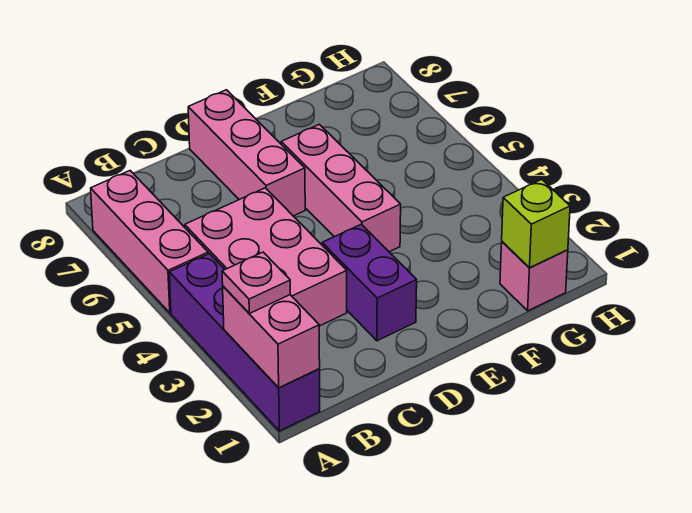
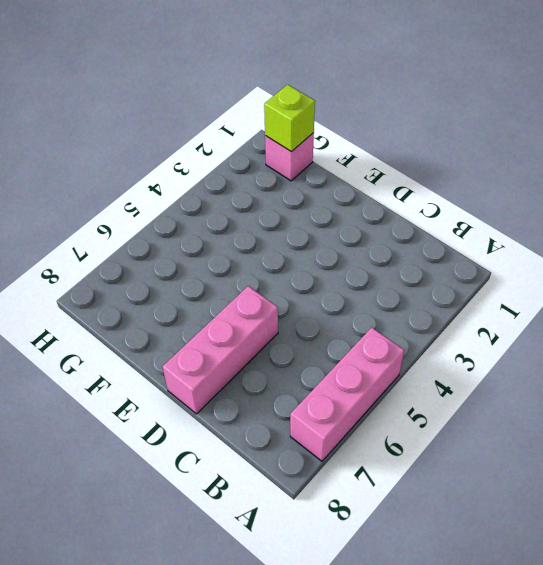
none -> purple brick A1:A4 level 1
none -> pink brick B3:C5 level 1

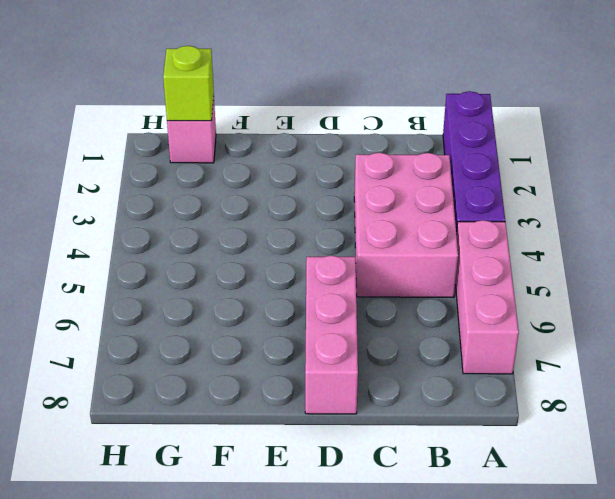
none -> purple brick D2:D3 level 1
none -> pink brick E4:E6 level 1

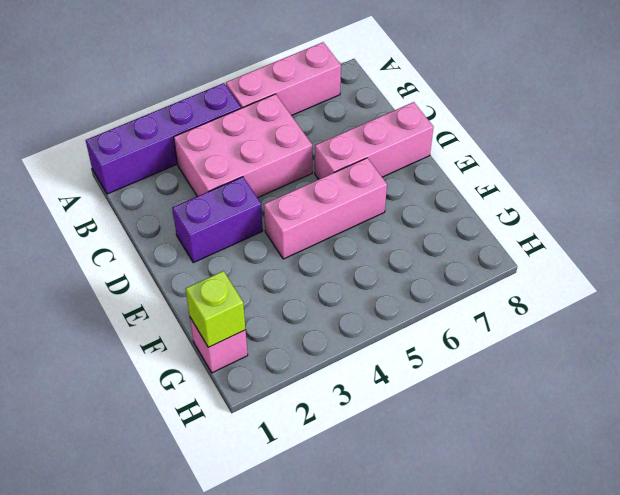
none -> pink brick A1:A2 level 2
none -> pink plate A2 level 3

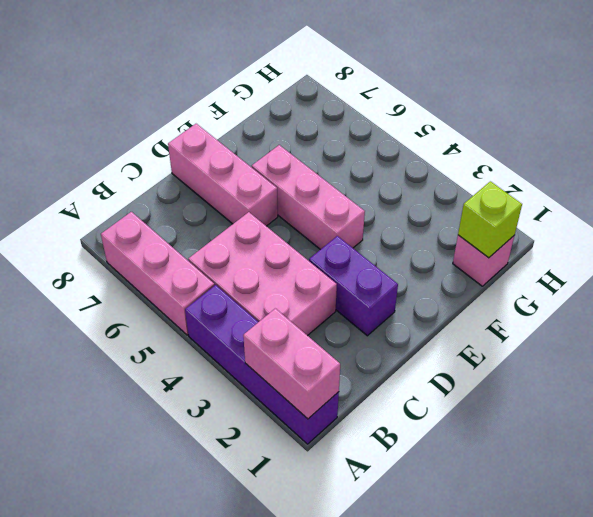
none -> pink plate A2 level 3

